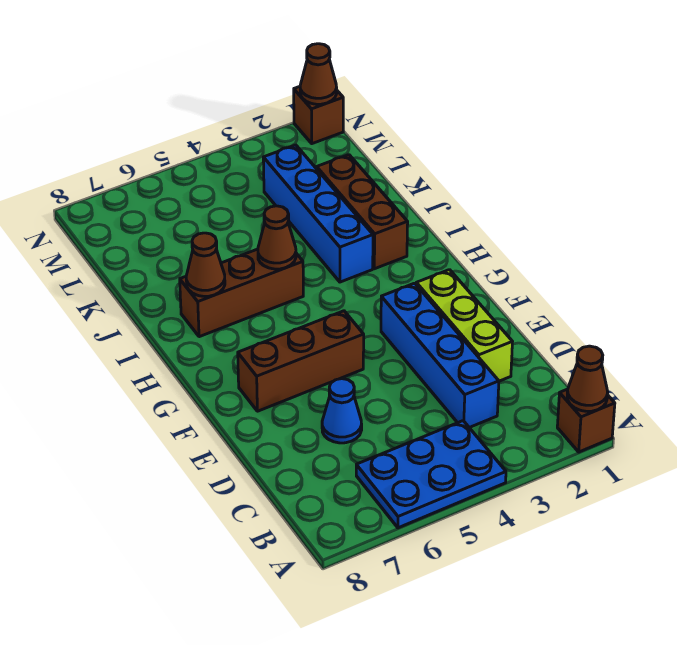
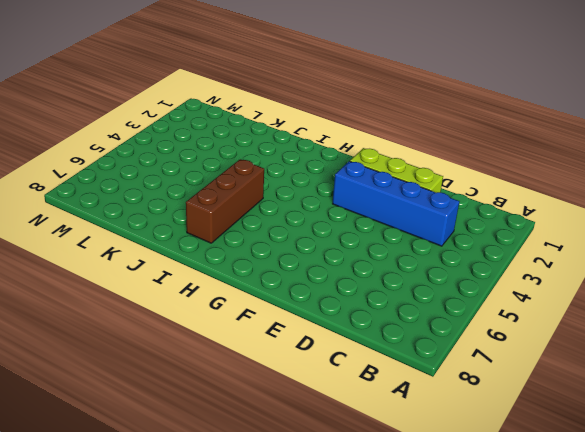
none -> brown brick A1 level 1
none -> blue plate A4:B6 level 1
none -> blue cone D6 level 1

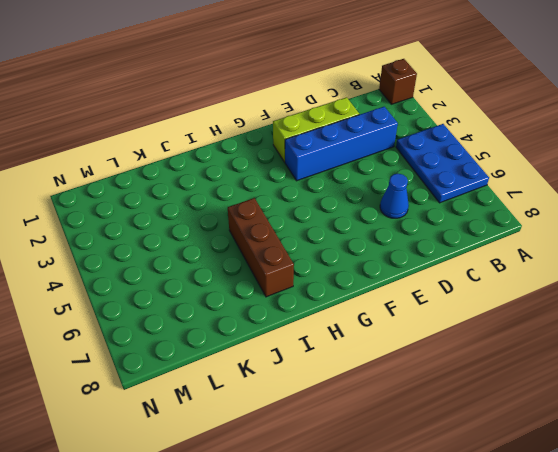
none -> brown brick F5:F7 level 1
none -> brown brick I2:K2 level 1
none -> blue brick I3:L3 level 1

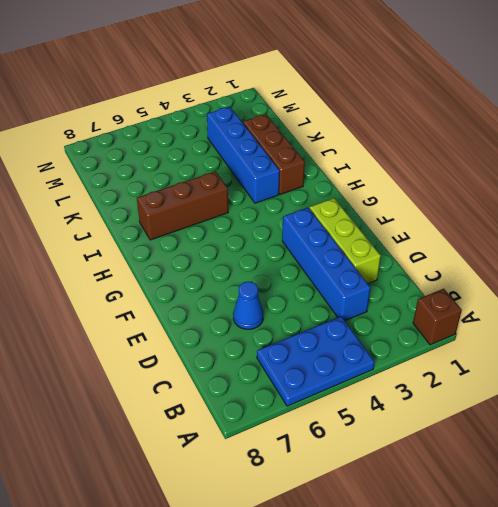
none -> brown brick F5:F7 level 1
none -> brown brick N1 level 1
none -> brown cone A1 level 2

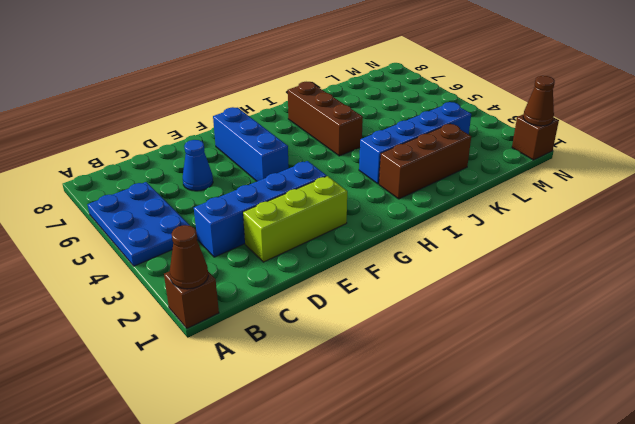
blue brick F5:F7 level 1 -> brown brick F5:F7 level 1
none -> brown cone I5 level 2
none -> brown cone I7 level 2

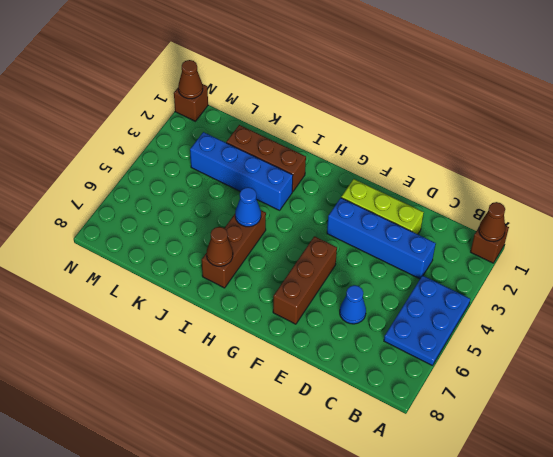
blue cone I5 level 2 -> brown cone I5 level 2

